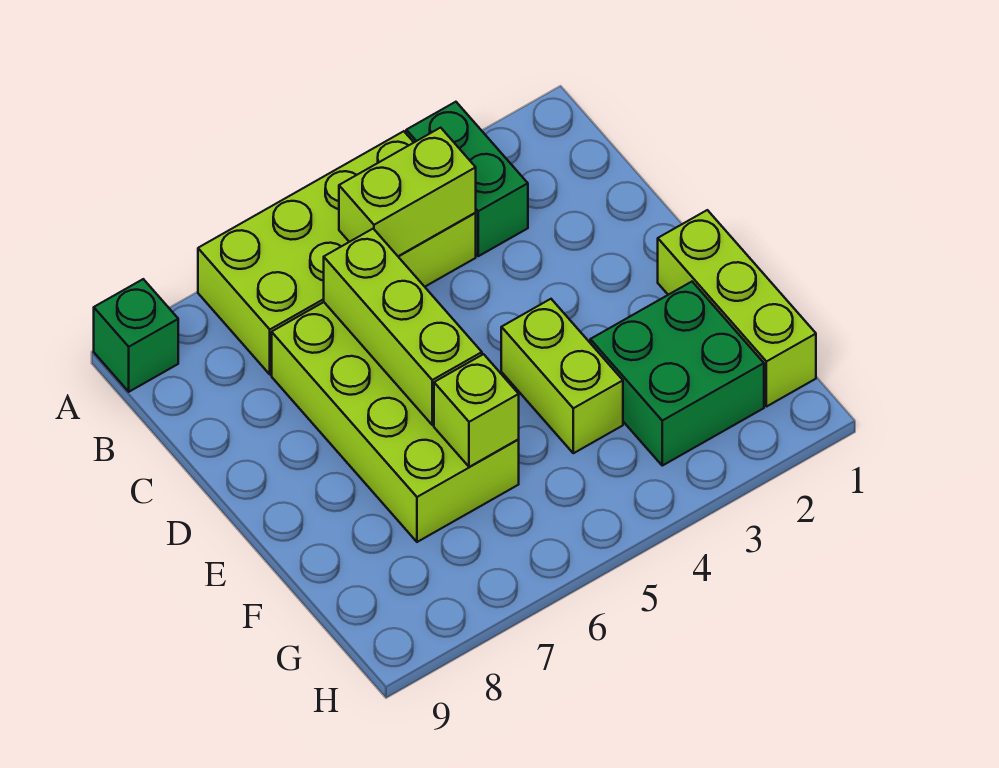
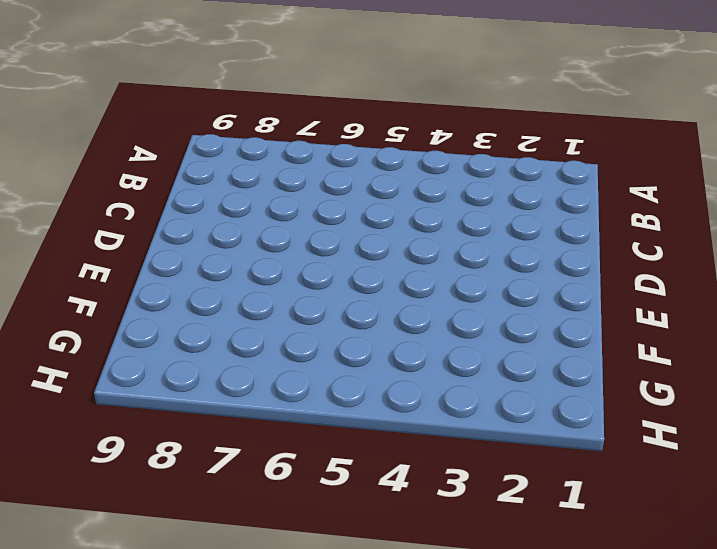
none -> green brick A3:B3 level 1
none -> lime brick A4:B7 level 1

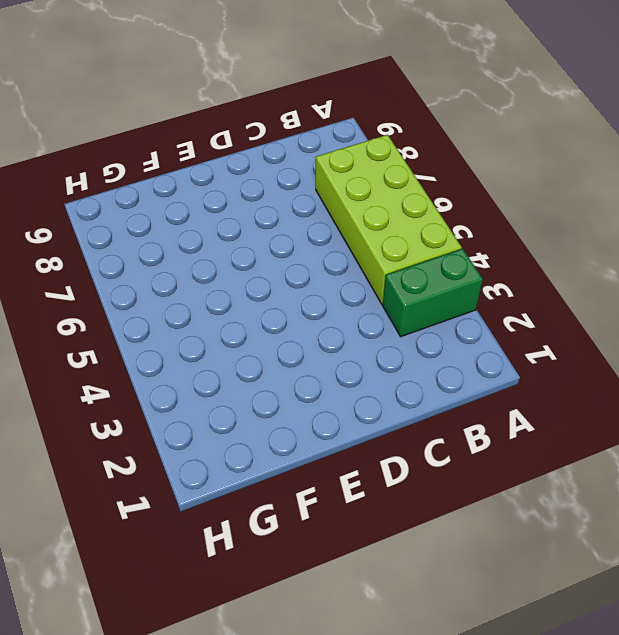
none -> green brick A9 level 1
none -> lime brick C6:F7 level 1

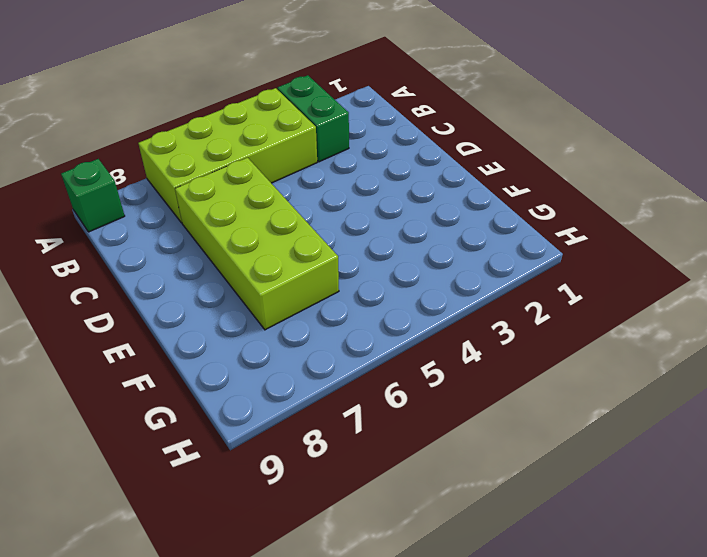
none -> lime brick E1:G1 level 1
none -> lime brick E4:F4 level 1

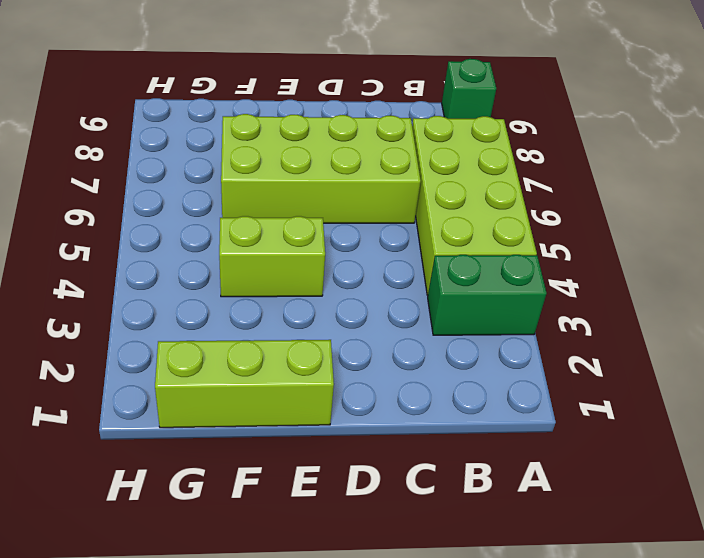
none -> green brick F2:G3 level 1
none -> lime brick B4:B5 level 2

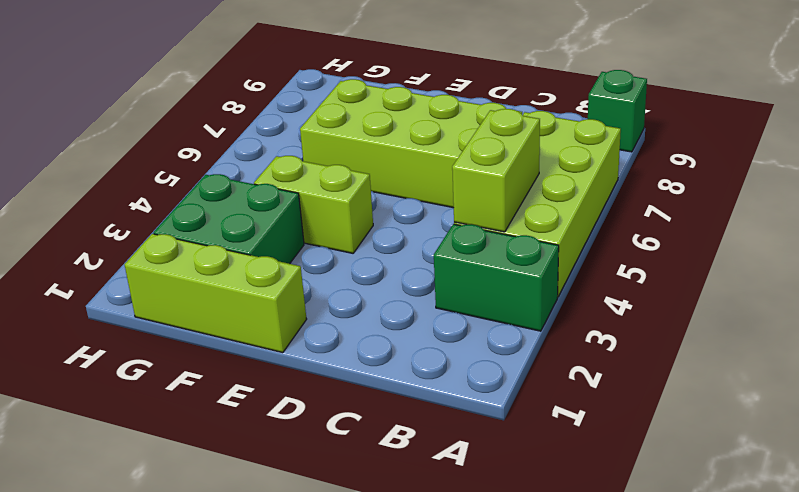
none -> lime brick C6:E6 level 2
none -> lime brick F6 level 2

